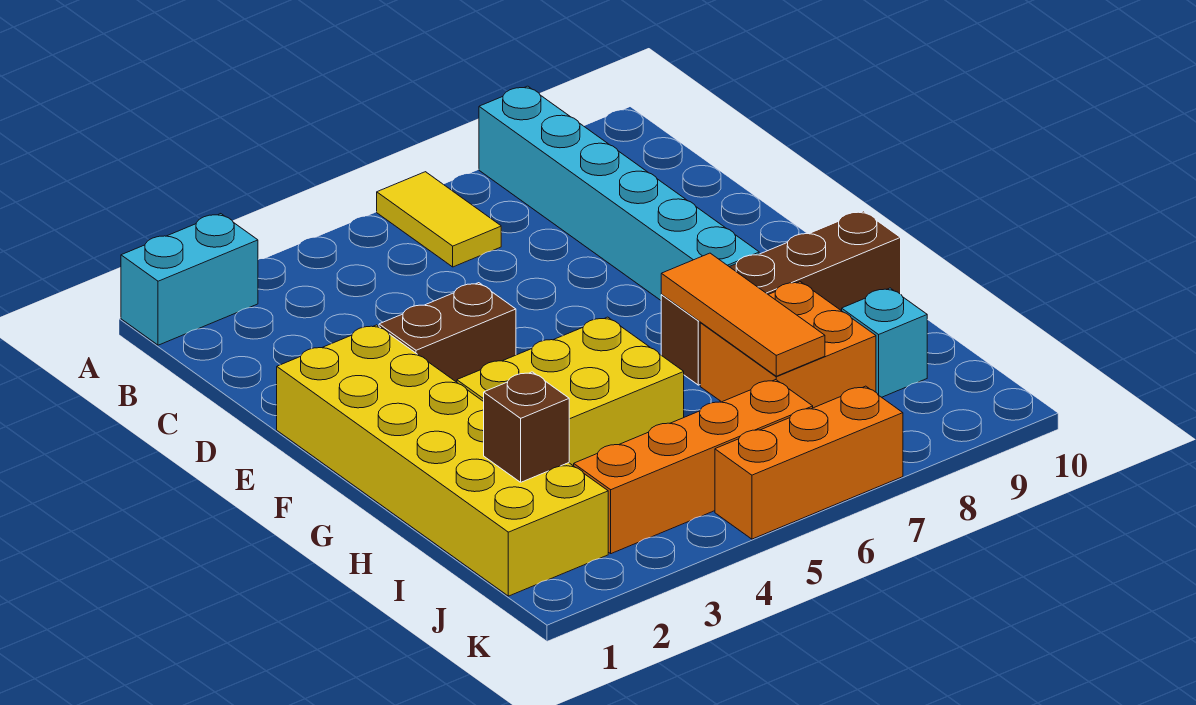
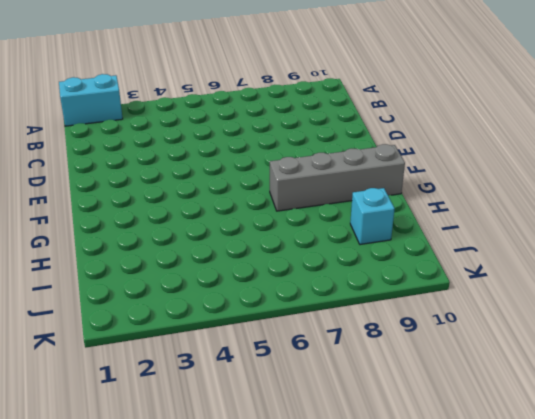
grey brick G7:G10 level 1 -> brown brick G7:G10 level 1
none -> yellow tile A6:B6 level 1
none -> cyan brick A8:F8 level 1
none -> yellow brick E1:J2 level 1

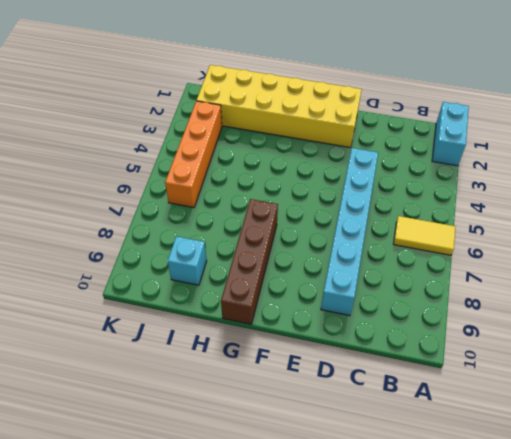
cyan brick D4:D9 level 1 -> cyan brick A8:F8 level 1
none -> brown brick E3:E4 level 1
none -> yellow brick G3:H5 level 1
none -> orange brick H7:I8 level 1

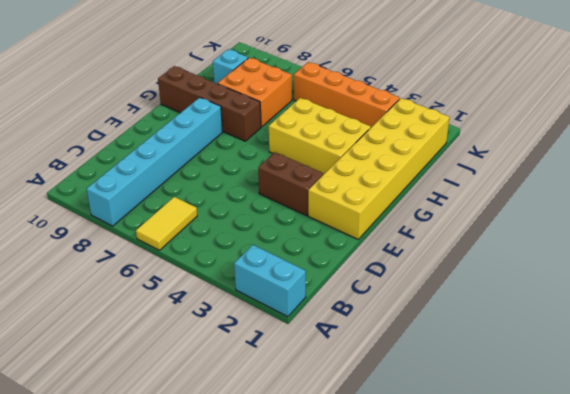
none -> orange brick K5:K7 level 1
none -> orange tile G7:I7 level 2
none -> brown brick I2 level 2

